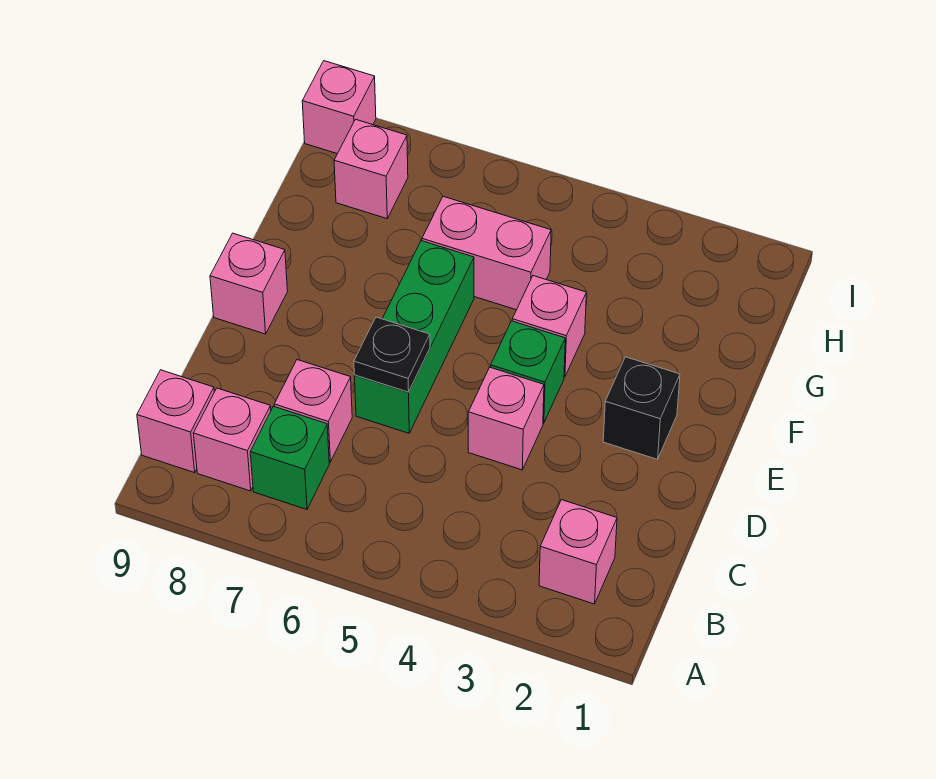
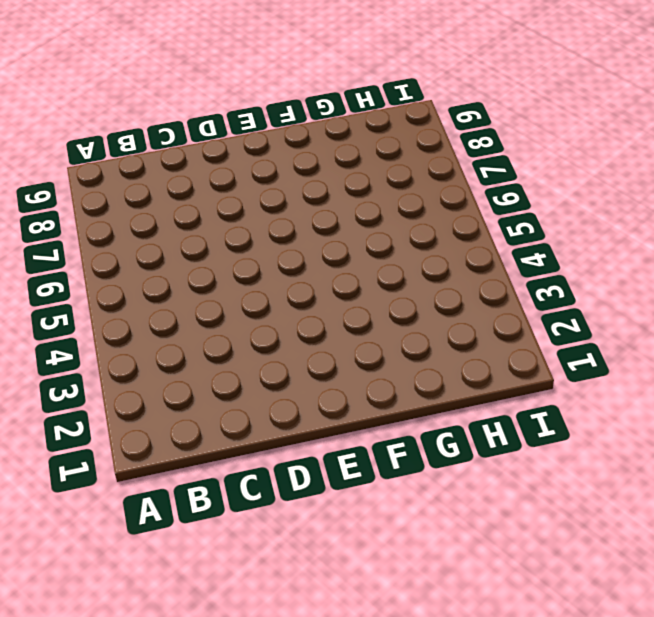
none -> pink brick B2 level 1
none -> green brick B7 level 1
none -> pink brick B8 level 1

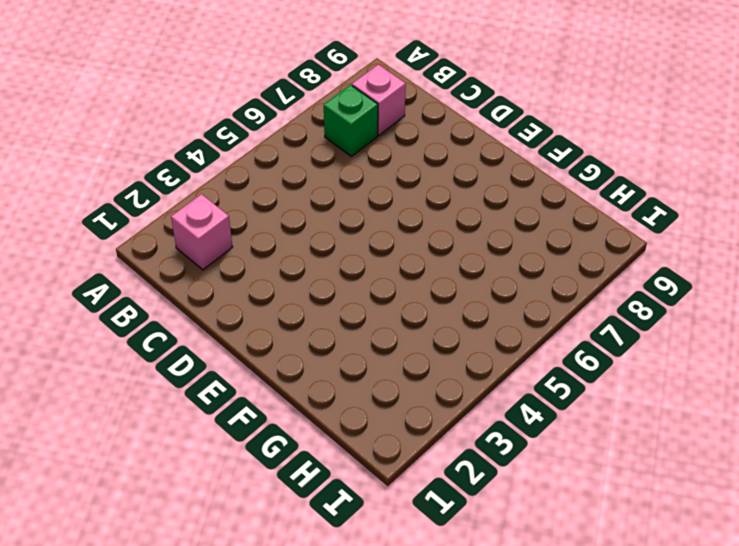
none -> pink brick B9 level 1
none -> pink brick C7 level 1
none -> pink brick D4 level 1

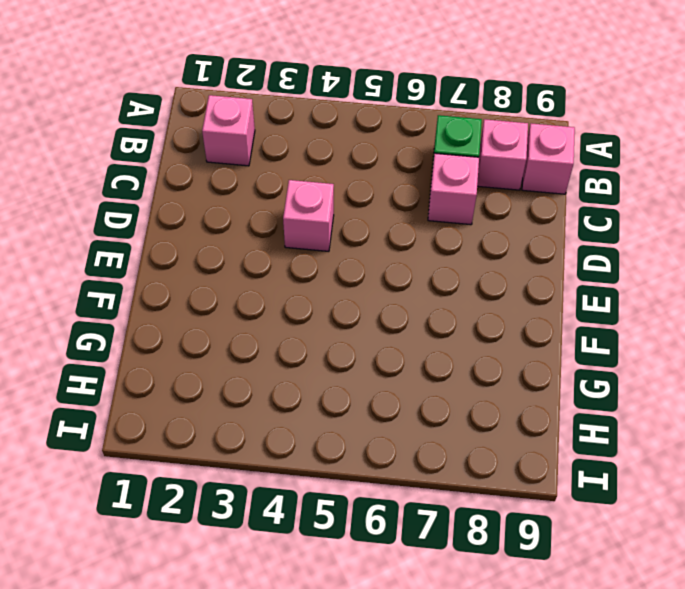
none -> green brick D6:F6 level 1
none -> black brick E2 level 1
none -> green brick E4 level 1

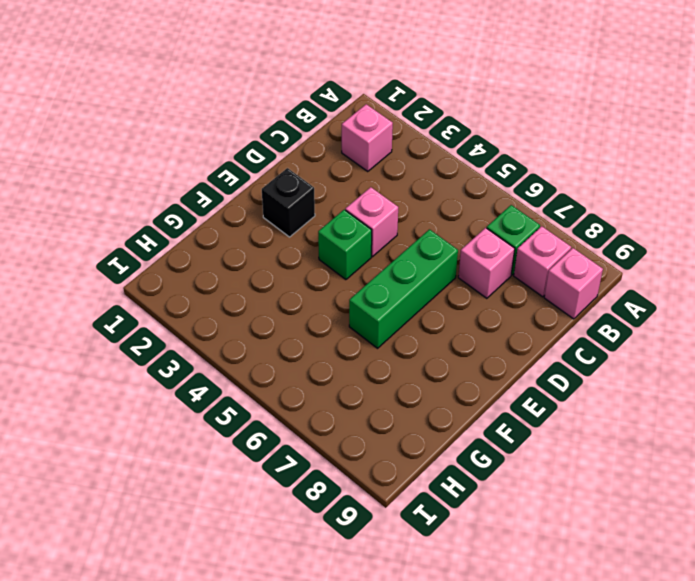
none -> pink brick E9 level 1
none -> pink brick F4 level 1
none -> pink brick G5:G6 level 1

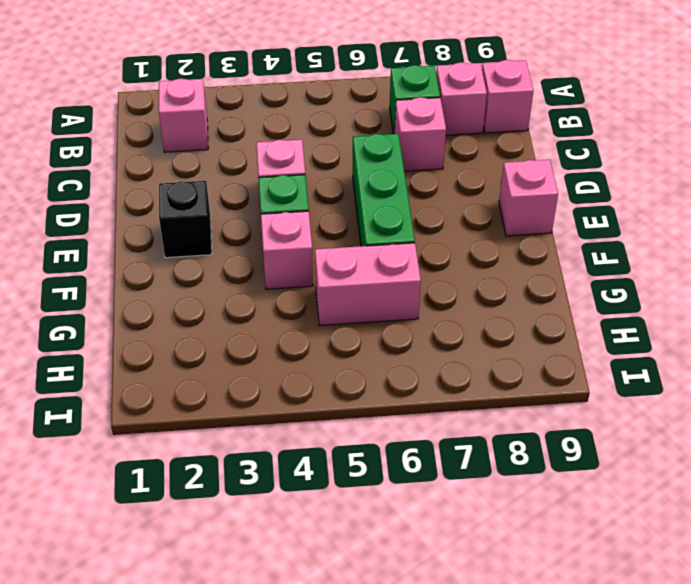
none -> pink brick H8 level 1
none -> pink brick I9 level 1
none -> black plate D6 level 2

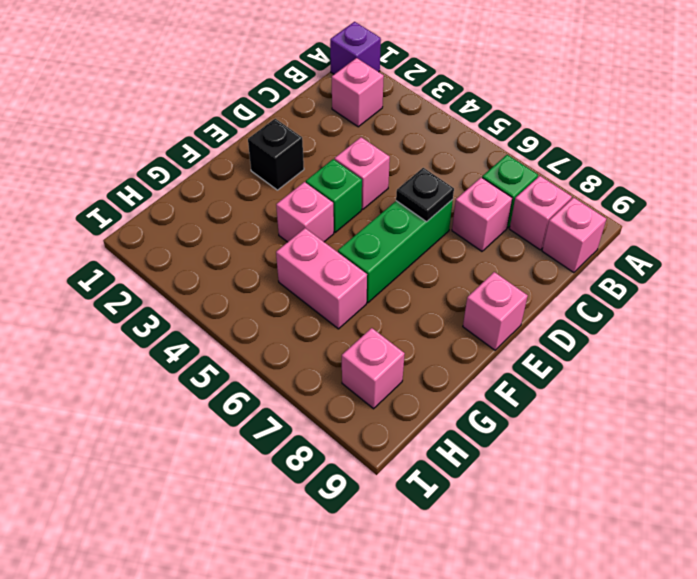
purple brick A1 level 1 -> none
none -> pink brick I9 level 1

